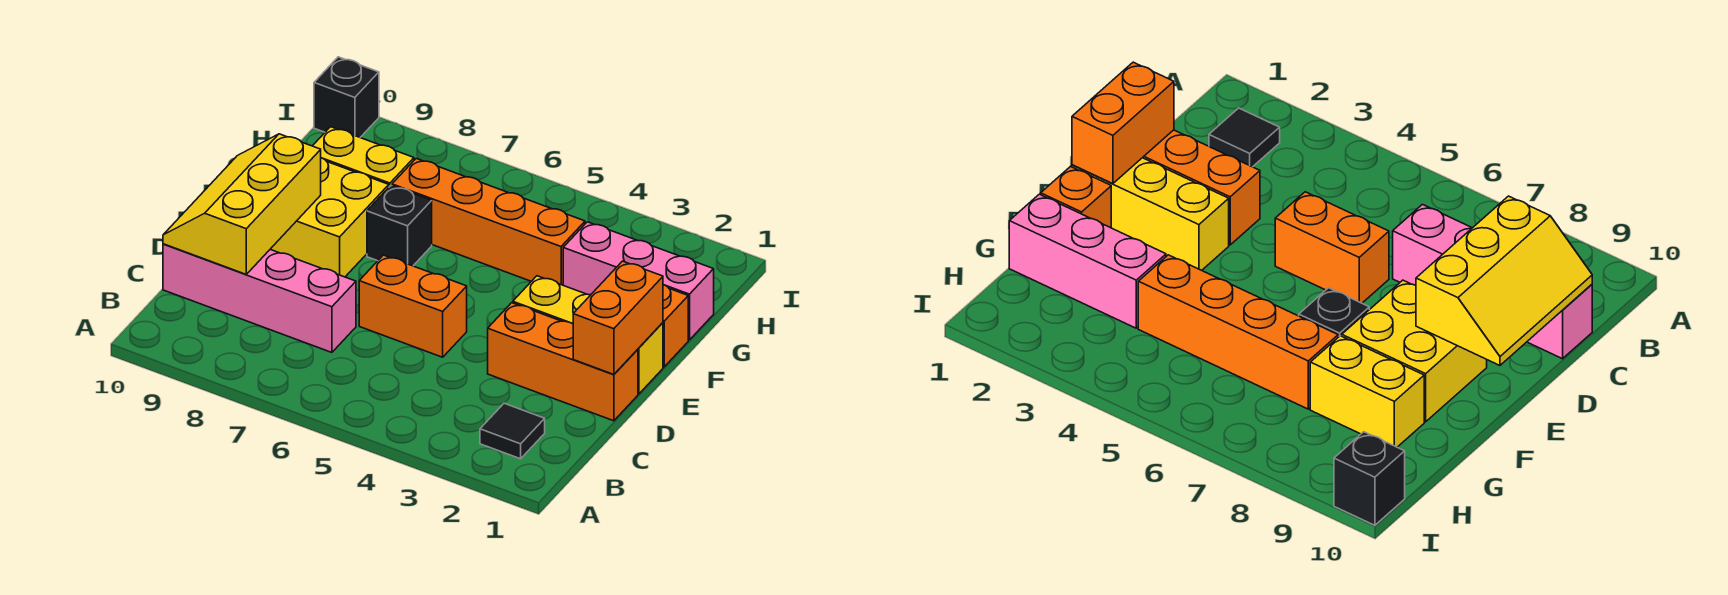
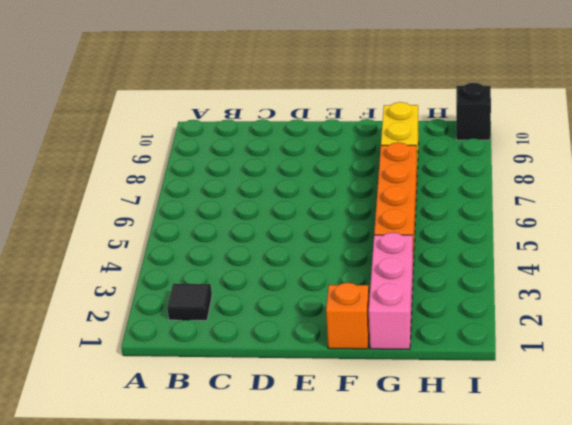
none -> pink brick C7:C10 level 1
none -> orange brick D1:D3 level 1
none -> orange brick D5:D6 level 1

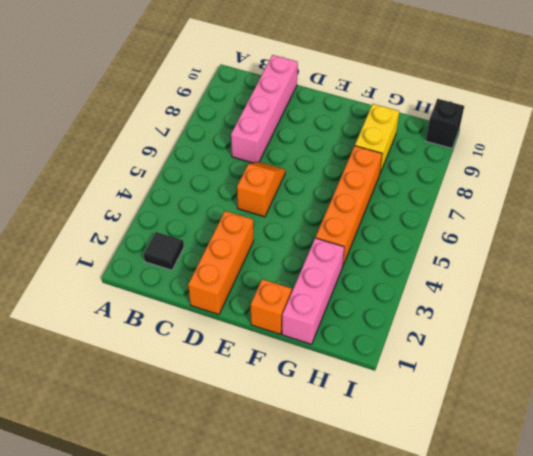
orange slope D5:D6 level 1 top 5 -> orange brick D5:D6 level 1
none -> yellow brick E1:E3 level 1
none -> yellow brick E8:F9 level 1
none -> black brick F7 level 1

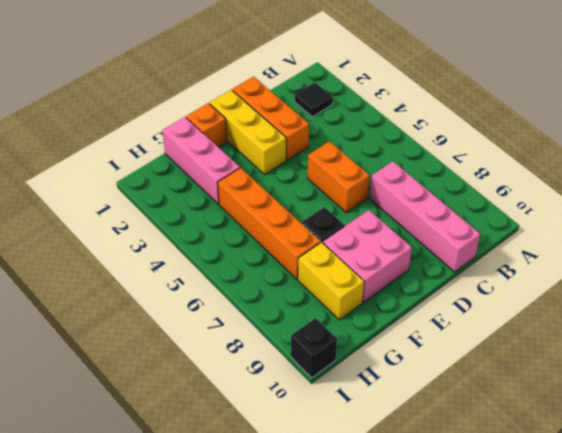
pink brick E8:F9 level 1 -> yellow brick E8:F9 level 1
none -> yellow slope C9:E10 level 2 top 9
none -> orange brick D1:E1 level 2

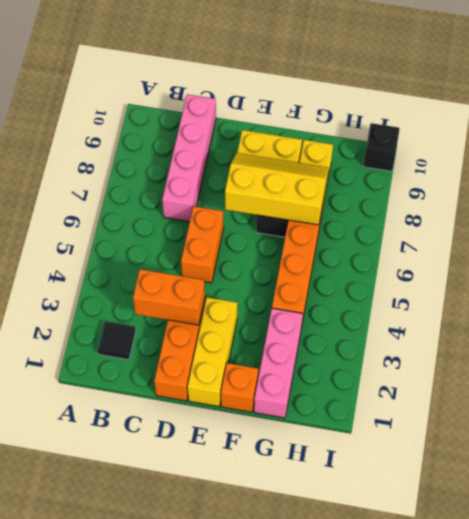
orange brick C3:D3 level 2 -> orange brick D1:E1 level 2
yellow slope E7:G8 level 2 top 7 -> yellow slope C9:E10 level 2 top 9

